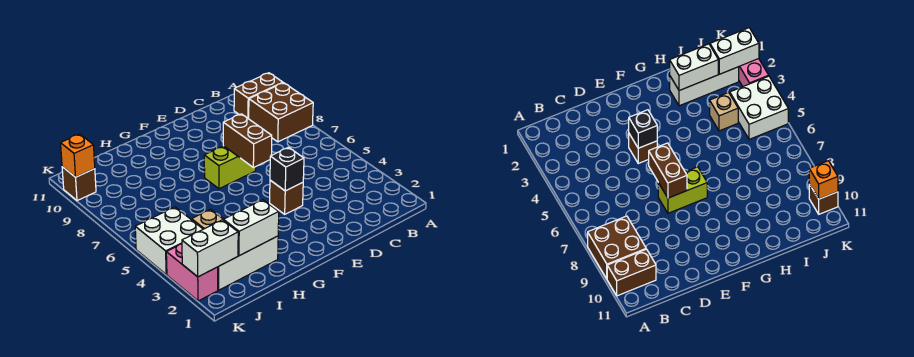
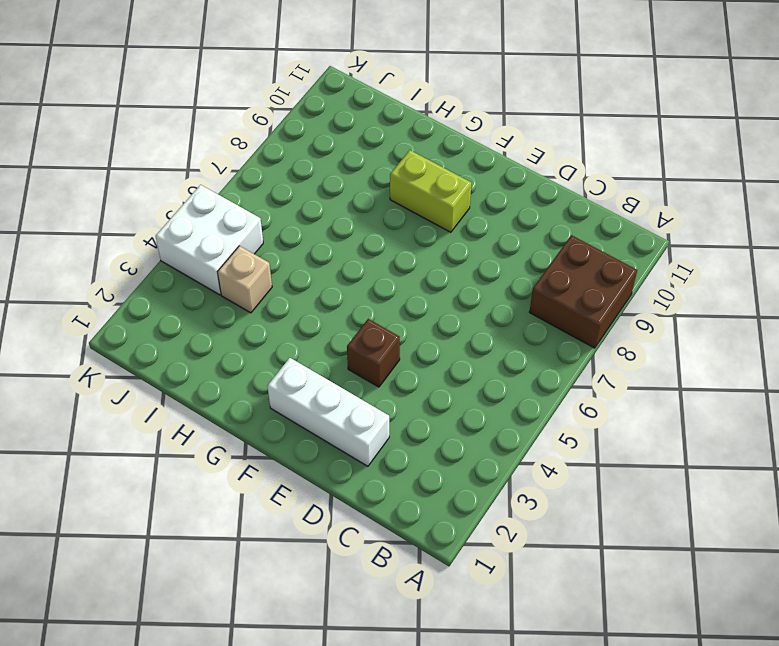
white brick D2:F2 level 1 -> white brick H2:J2 level 1
lime brick F9:G9 level 1 -> lime brick E7:F7 level 1
none -> brown brick A10:B10 level 1
none -> pink brick K2:K3 level 1
none -> brown brick K10 level 1

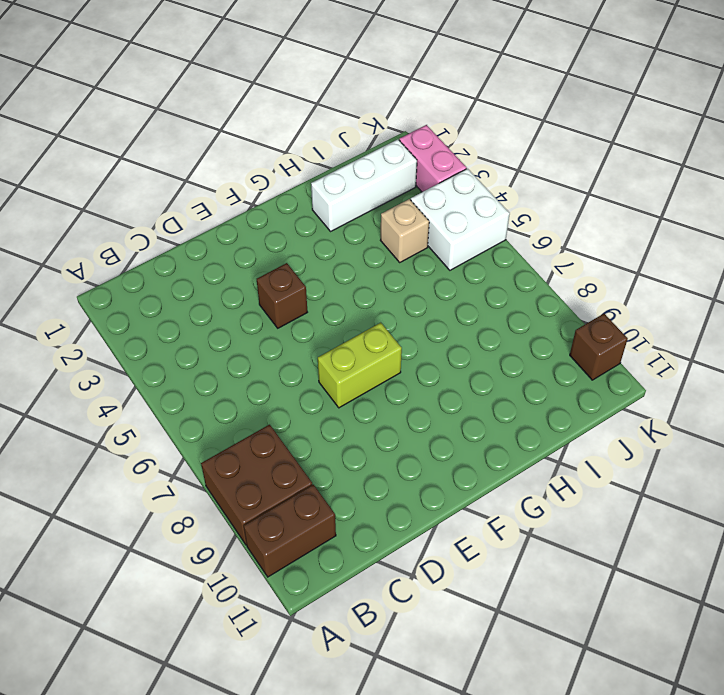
none -> black brick E4 level 2
none -> brown brick E6:E7 level 2
none -> white brick H2:I2 level 2

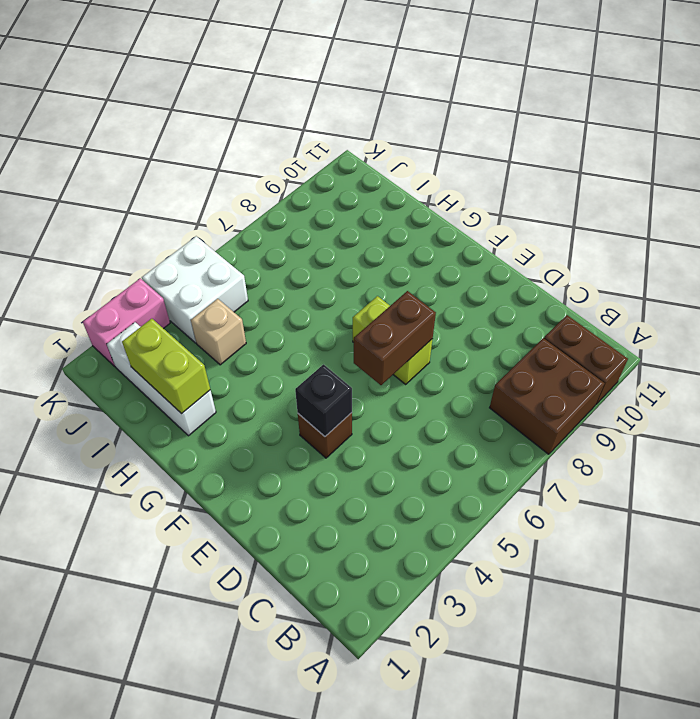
lime brick H2:I2 level 2 -> white brick H2:I2 level 2
none -> brown brick K10 level 1
none -> white brick J2:K2 level 2
none -> orange brick K10 level 2

